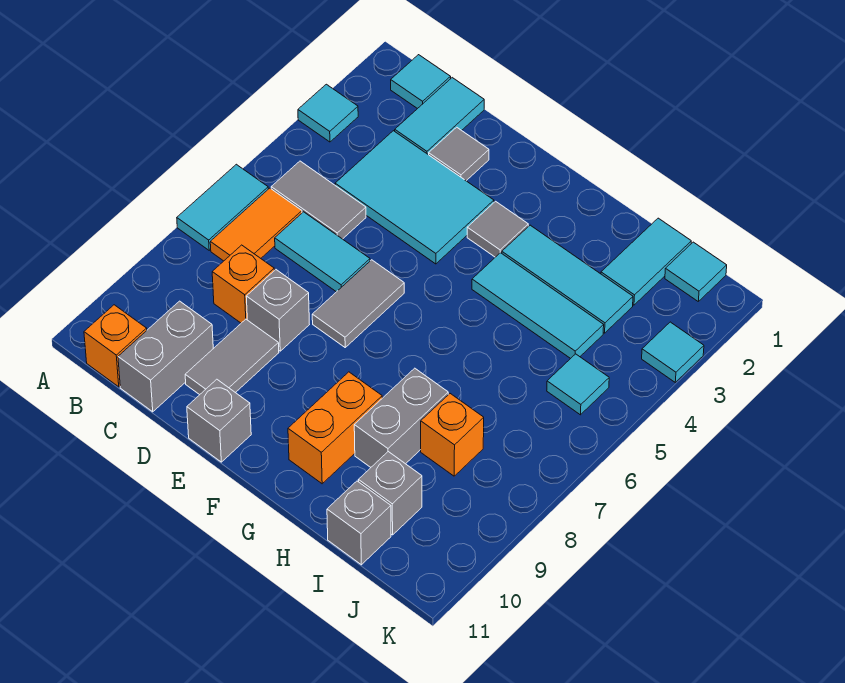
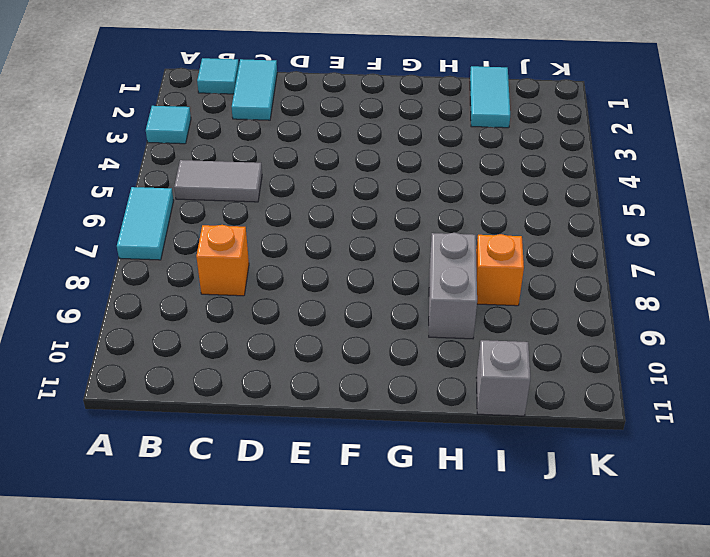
none -> orange tile B6:B7 level 1
none -> orange brick B11 level 1
none -> cyan tile C3:E4 level 1

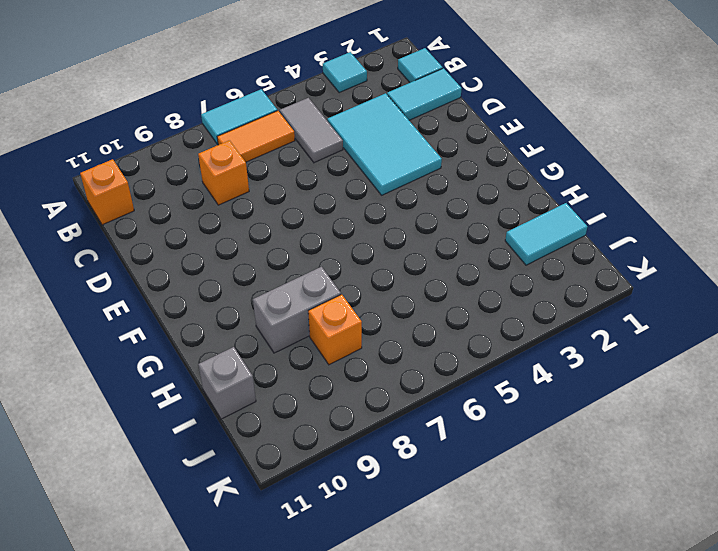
none -> cyan tile C6:D6 level 1
none -> grey brick C10:C11 level 1
none -> grey tile D2 level 1

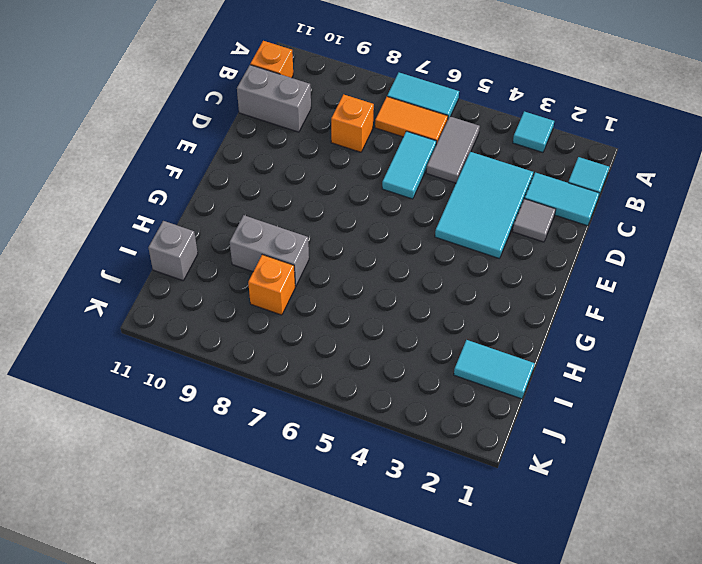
none -> grey brick D8 level 1
none -> grey tile D9:D10 level 1
none -> grey tile E6:E7 level 1

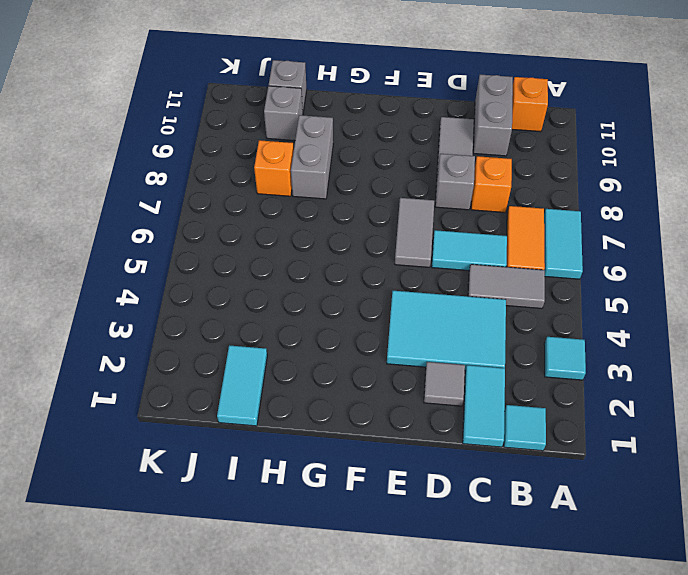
none -> grey brick E11 level 1
none -> grey tile F3 level 1
none -> cyan tile G3:I3 level 1

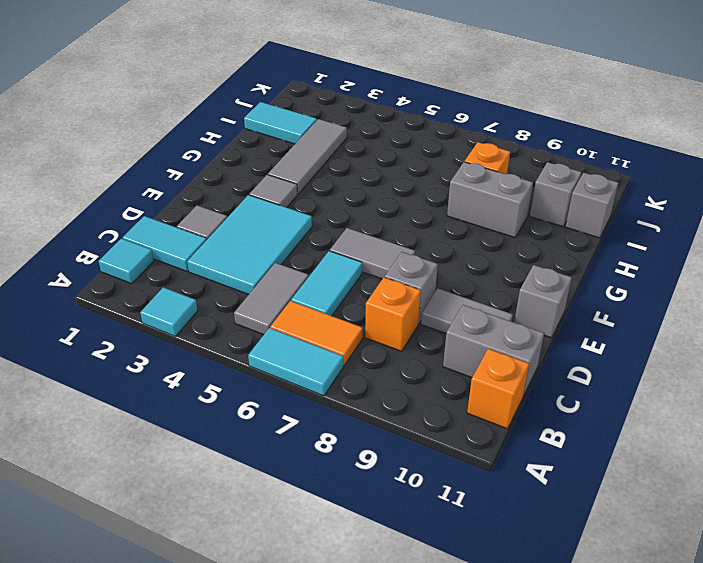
grey tile G3:I3 level 1 -> cyan tile G3:I3 level 1
none -> cyan tile G4:I4 level 1
none -> orange brick G9:G10 level 1
none -> cyan tile J1 level 1

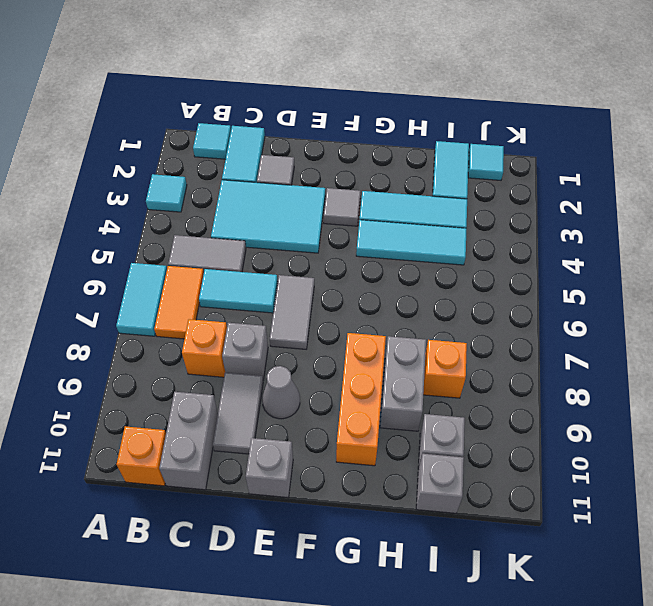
grey cone E9 level 1 -> none
orange brick G8:G10 level 1 -> orange brick G9:G10 level 1
none -> cyan tile J5 level 1
none -> cyan tile K3 level 1

